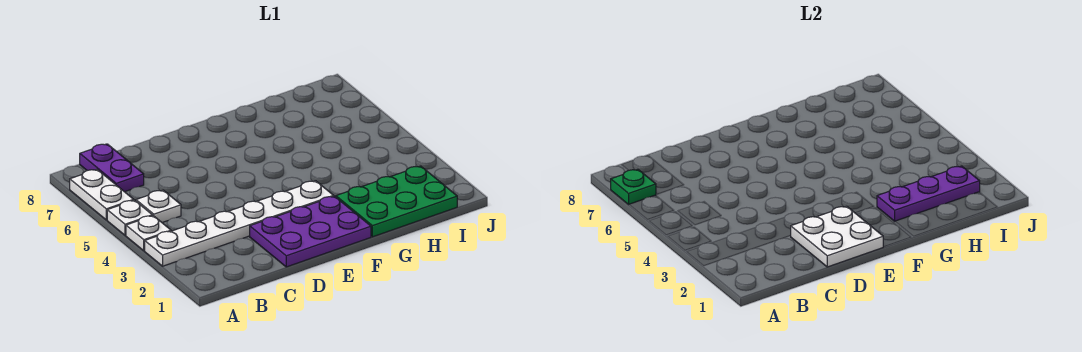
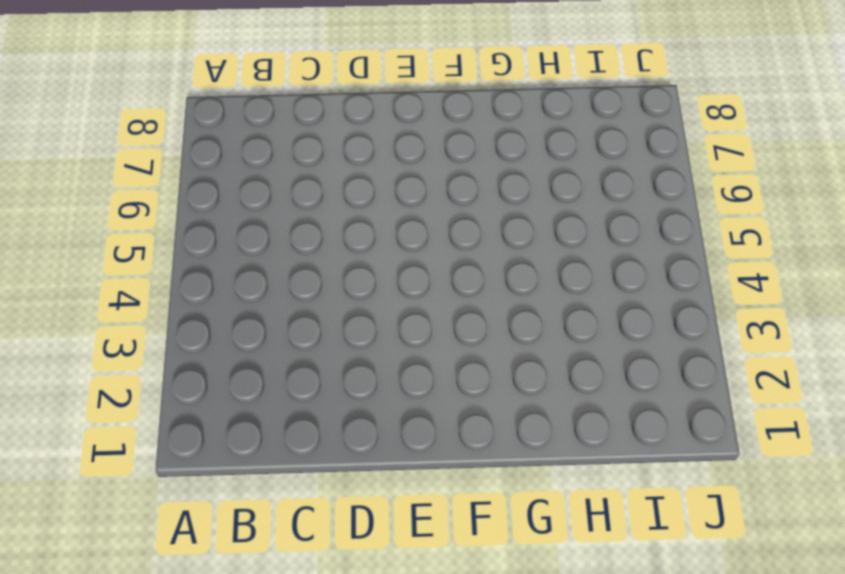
none -> white plate A3:F3 level 1
none -> white plate A4 level 1

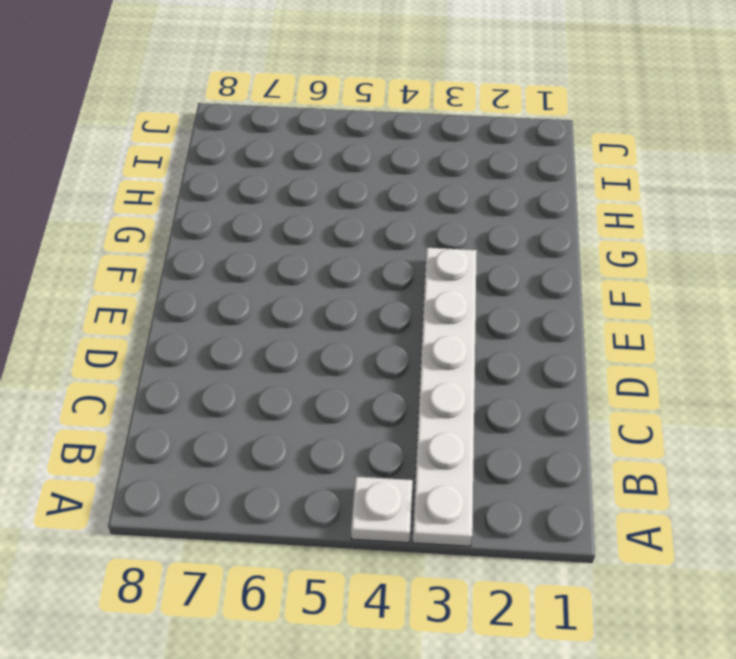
none -> white plate A5 level 1
none -> white plate A6:A7 level 1

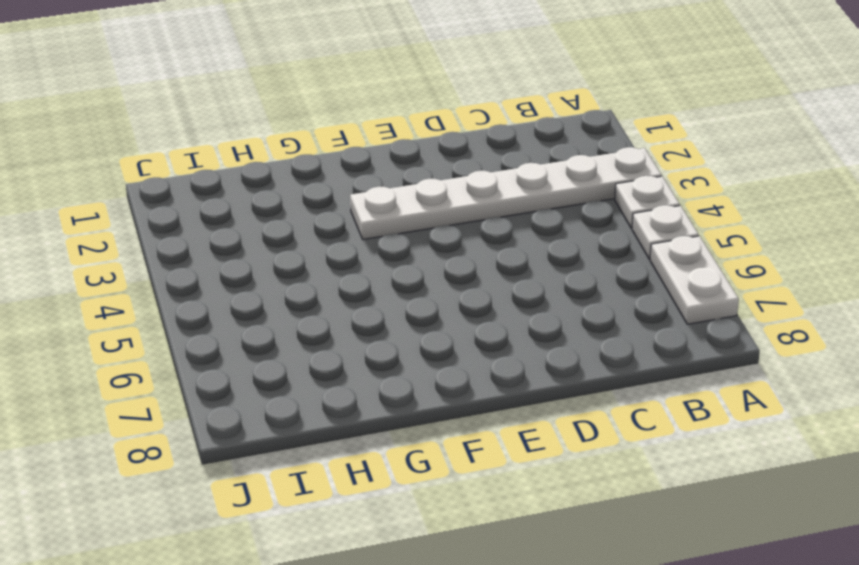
none -> white plate B5 level 1
none -> purple plate B7:B8 level 1

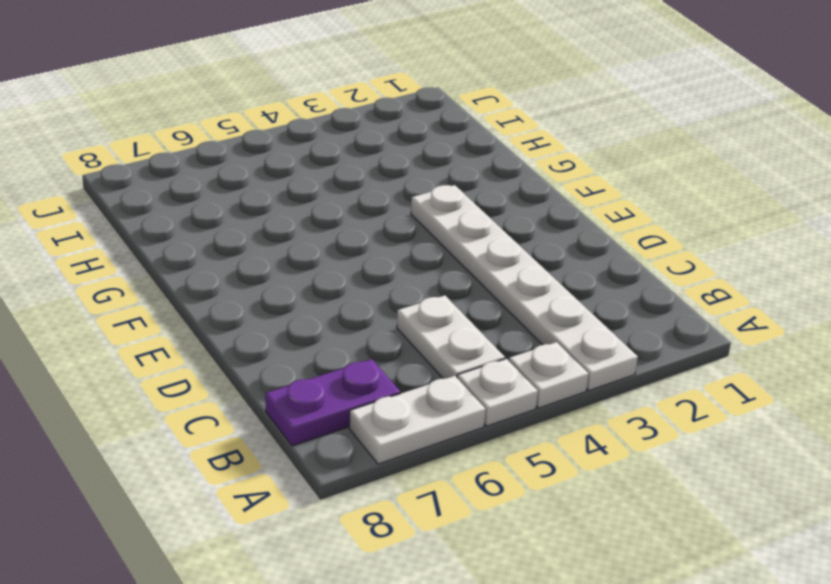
white plate B5:C5 level 1 -> white plate B5 level 1
none -> purple plate D1:F2 level 1
none -> green plate G1:I2 level 1

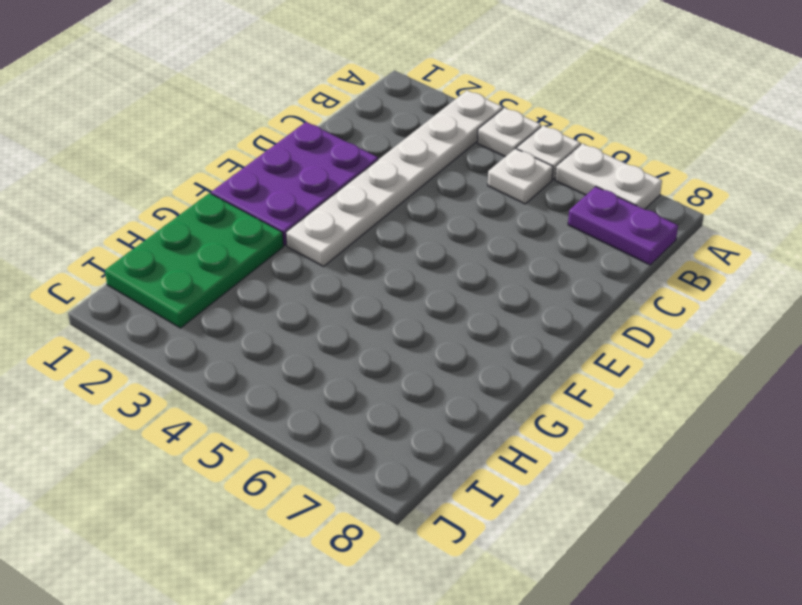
none -> green plate A7 level 2
none -> white plate D1:E2 level 2

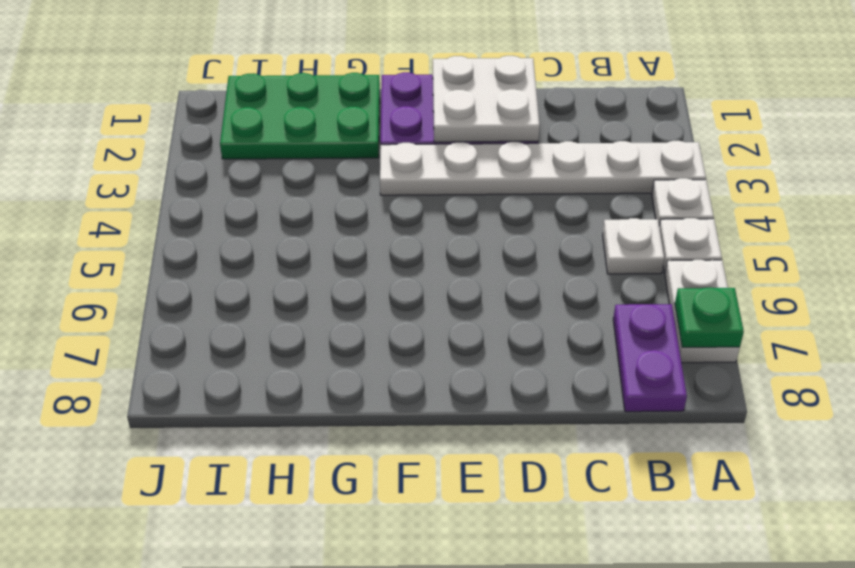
none -> purple plate G2:I2 level 2

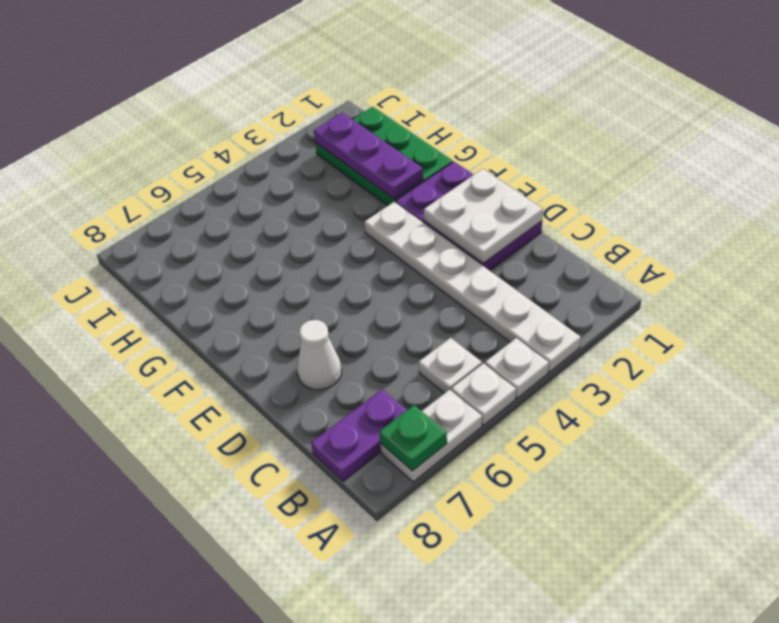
white cone D7 level 1 -> none

